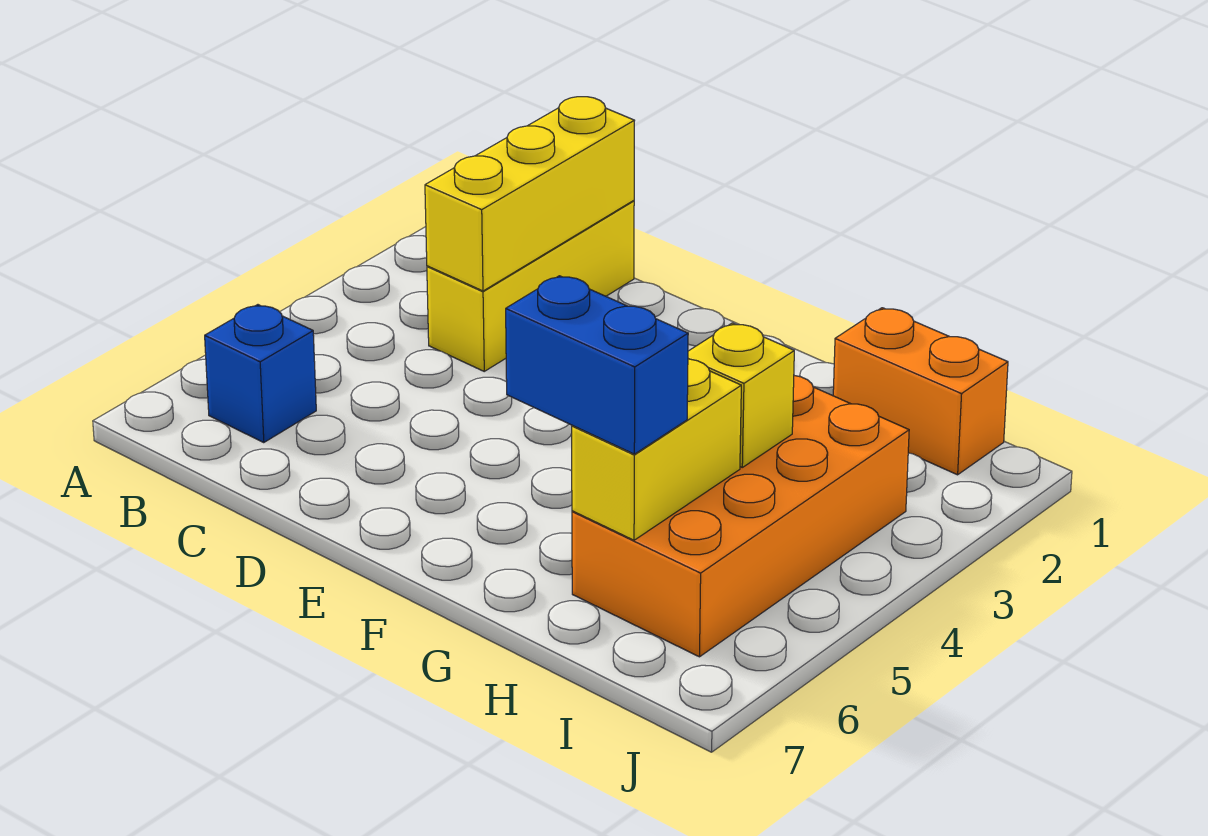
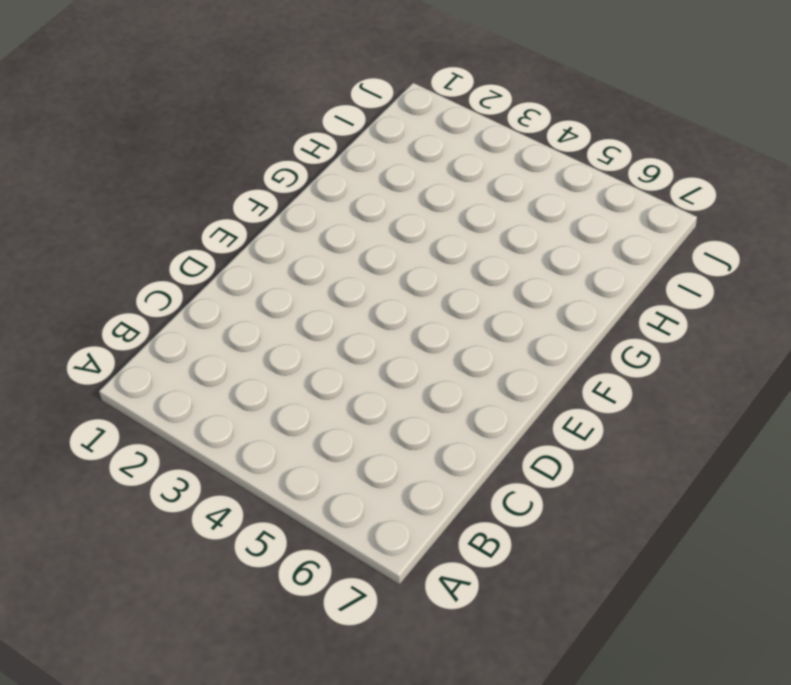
none -> blue brick B6 level 1
none -> yellow brick C1:C3 level 1

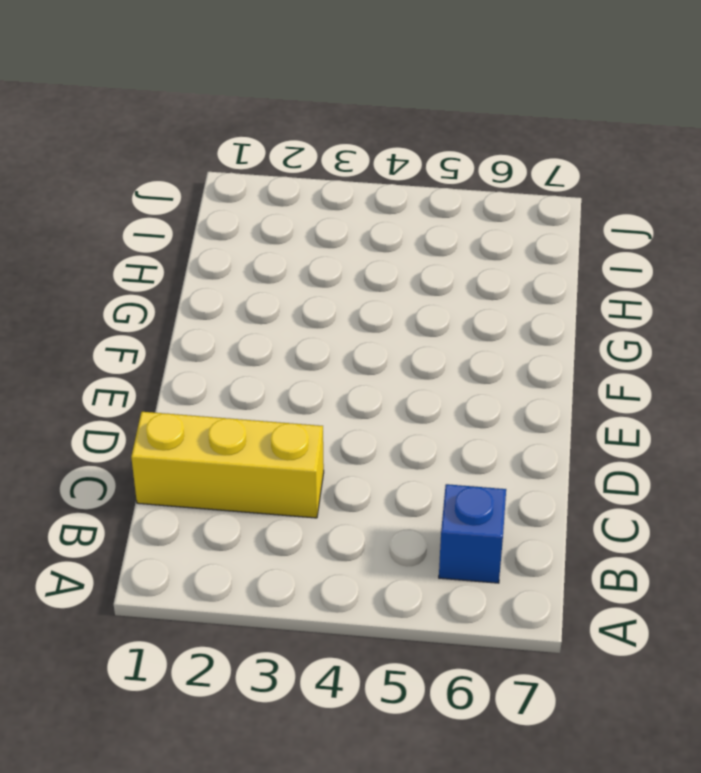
none -> orange brick H1:I1 level 1
none -> orange brick H3:I6 level 1

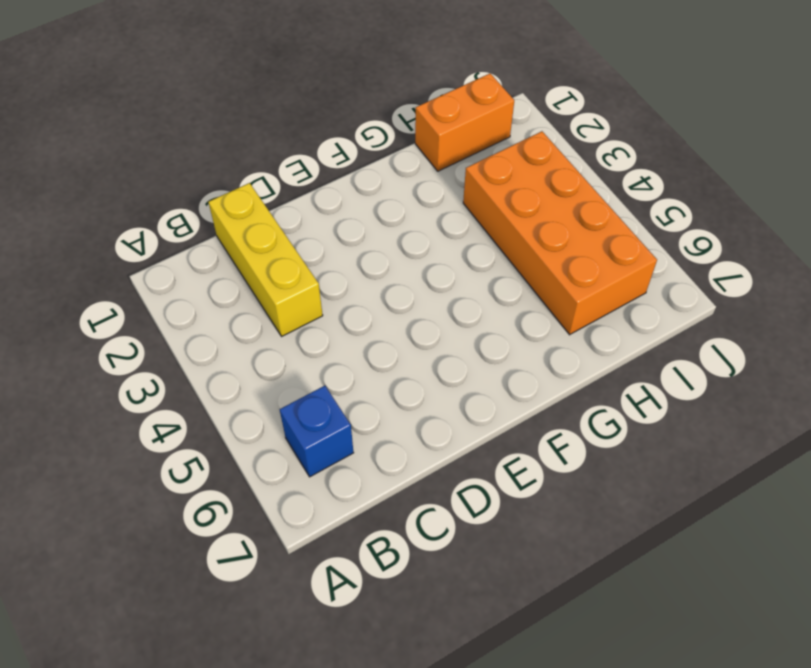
none -> yellow brick C1:C3 level 2
none -> yellow brick H4 level 2

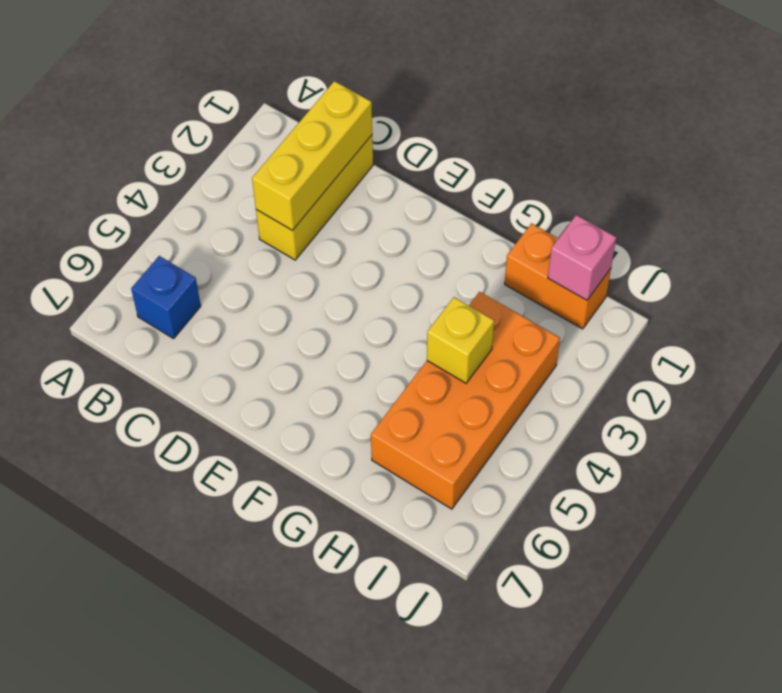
pink brick I1 level 2 -> none
none -> yellow brick H5:H6 level 2
none -> blue brick G6:H6 level 3

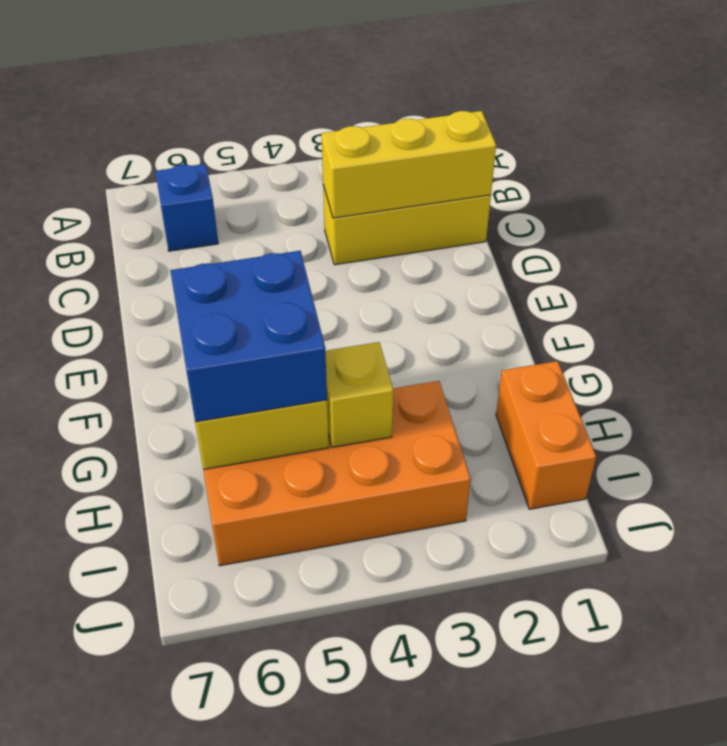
blue brick G5:H6 level 3 -> blue brick G6:H6 level 3

